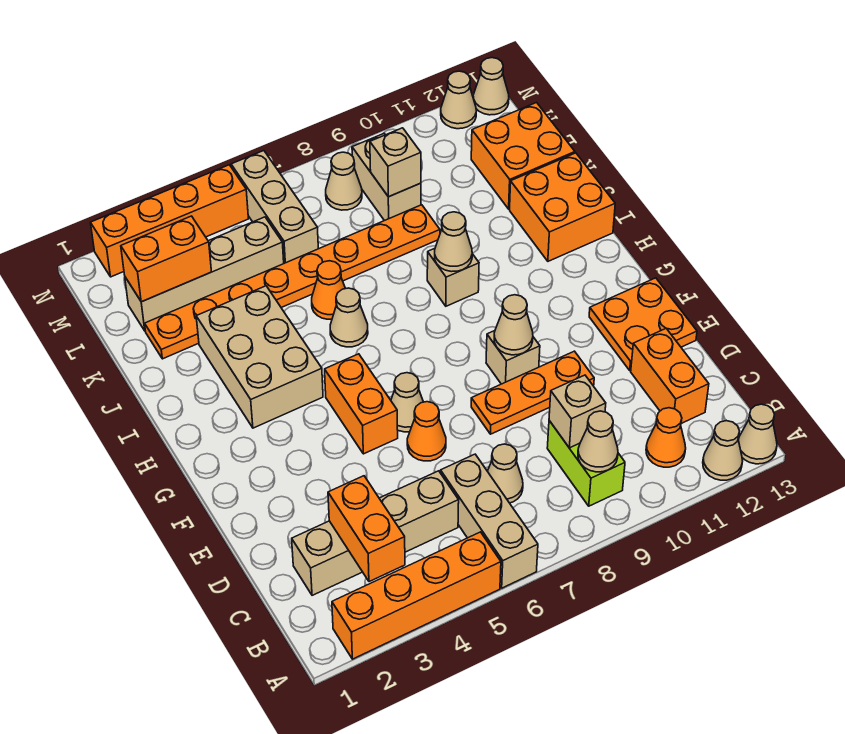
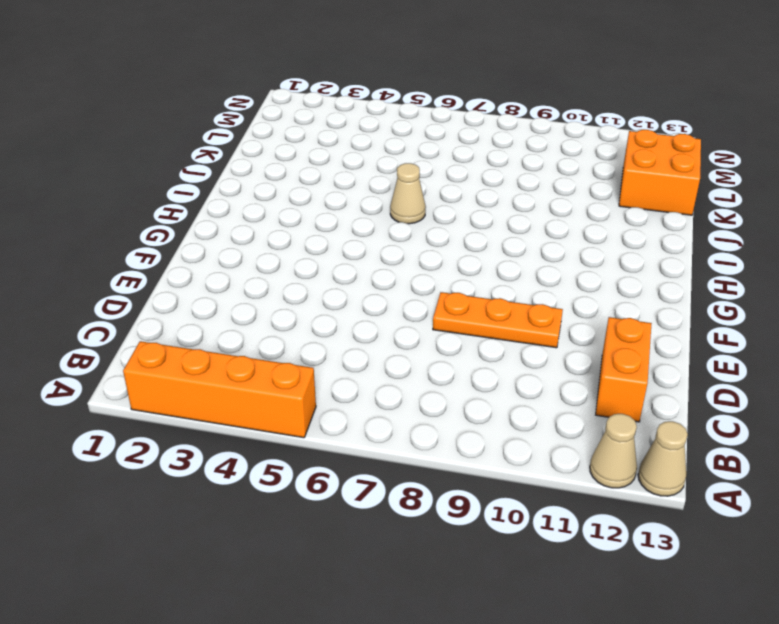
none -> tan brick A6:C6 level 1
none -> lime brick B9:C9 level 1
none -> orange cone B11 level 1
none -> tan brick C2:C5 level 1

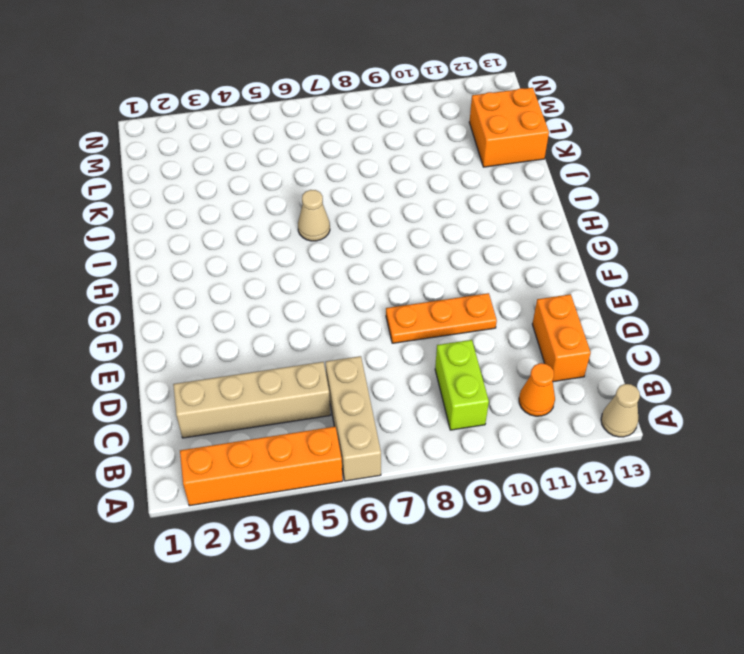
none -> tan cone A12 level 1
none -> tan cone C7 level 1
none -> orange cone E6 level 1
none -> orange plate E12:F13 level 1

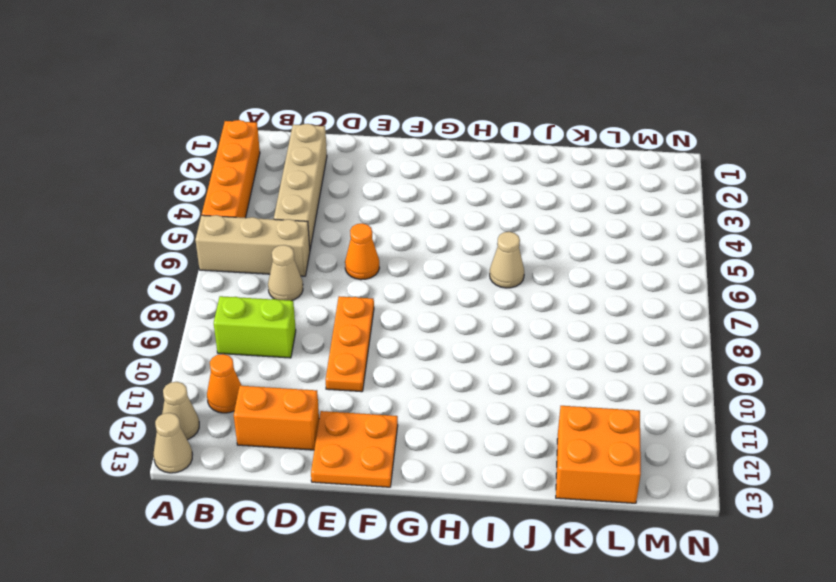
none -> orange brick F5:G5 level 1
none -> tan cone F6 level 1
none -> tan brick F9 level 1
none -> tan brick H3:J4 level 1

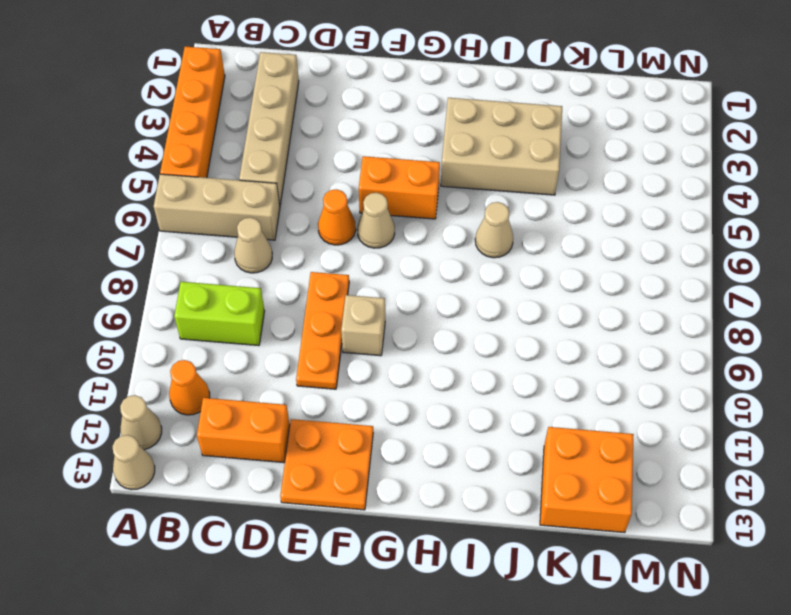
none -> tan brick I9 level 1
none -> orange brick I12:J13 level 1
none -> orange cone J6 level 1
none -> orange plate K2:K9 level 1

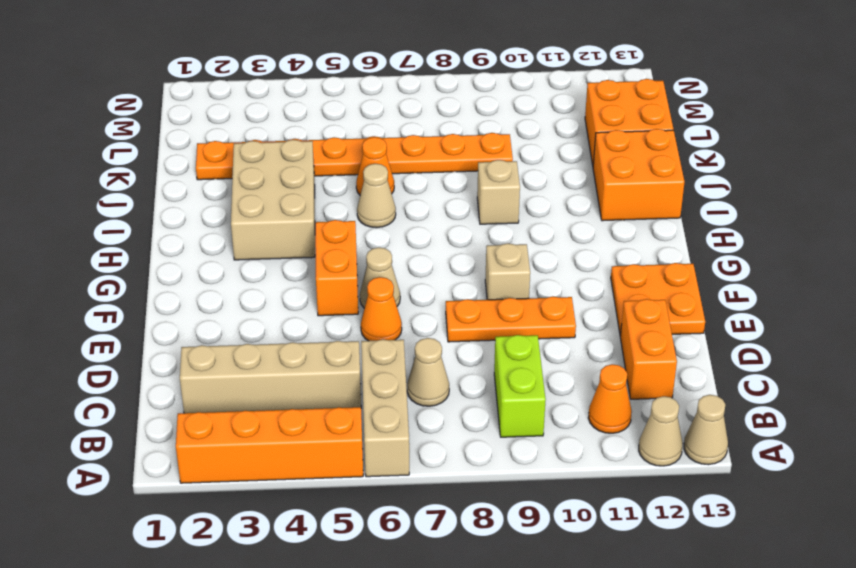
none -> tan brick L2:L5 level 1
none -> tan brick L6:N6 level 1
none -> tan brick L9:M9 level 1
none -> tan cone M8 level 1

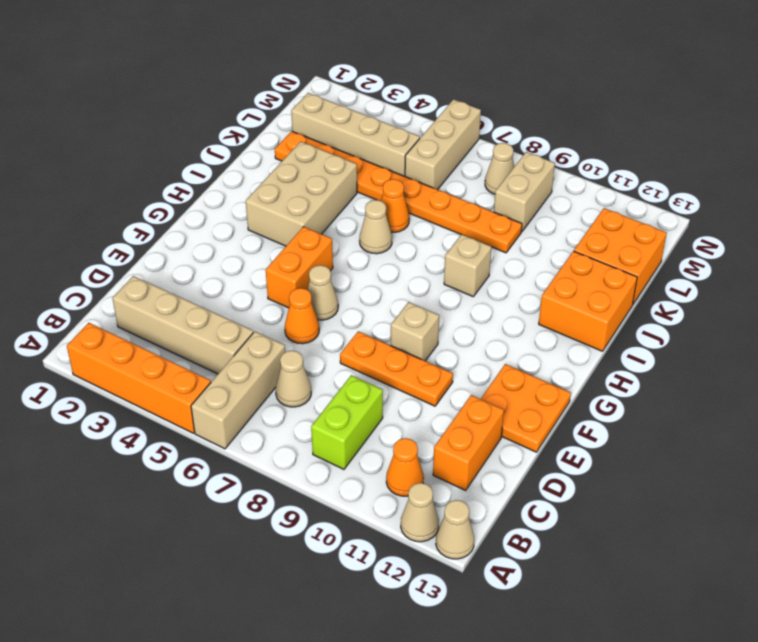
none -> orange brick N2:N5 level 1
none -> tan cone N12 level 1
none -> tan cone N13 level 1
none -> orange brick B3:C3 level 2

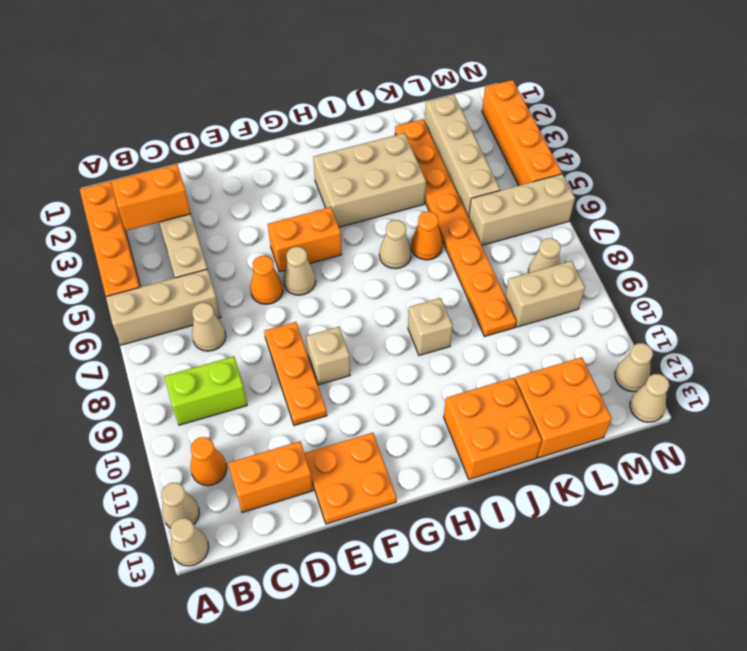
none -> tan cone B9 level 2
none -> tan brick C9 level 2
none -> tan cone F9 level 2
none -> tan cone I9 level 2

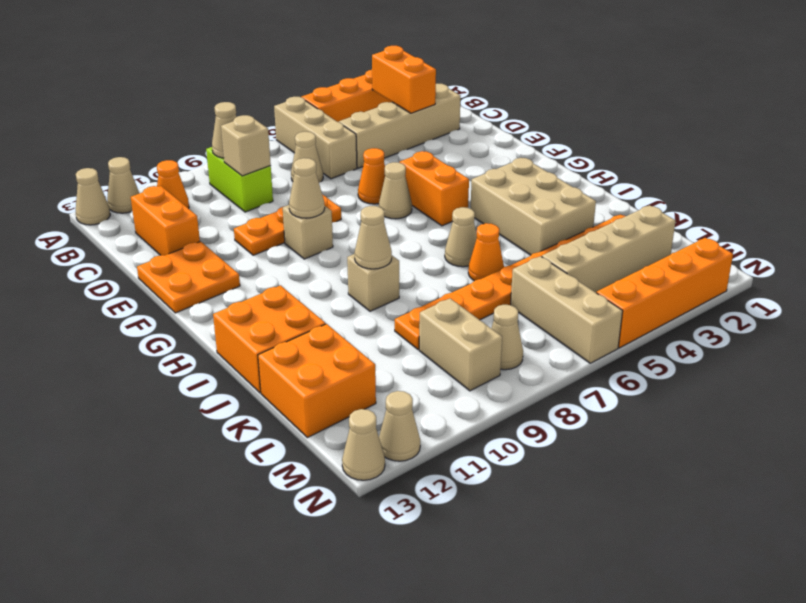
none -> orange brick L2:L3 level 2
none -> tan brick L9 level 2

